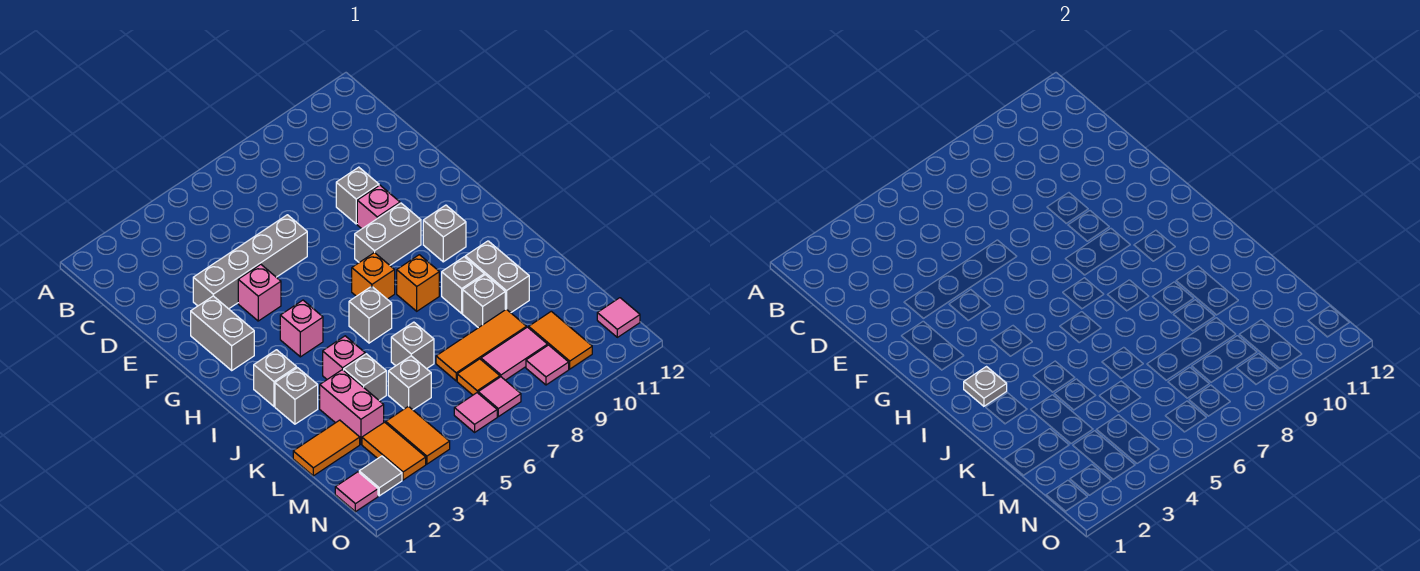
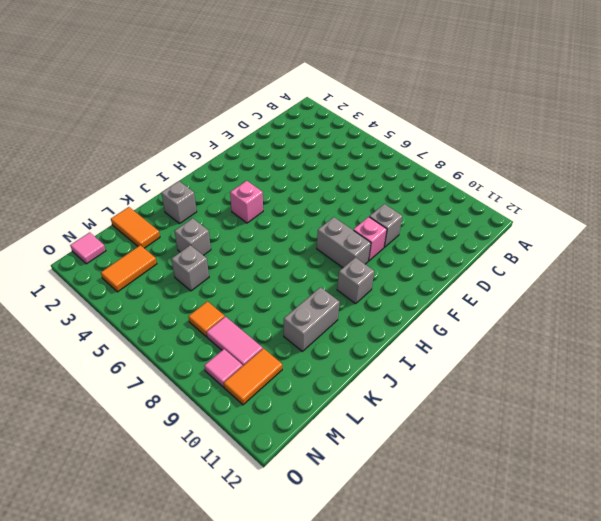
none -> grey brick E3:E6 level 1
none -> grey brick F2:G2 level 1
none -> pink brick F4 level 1
none -> orange brick H7 level 1

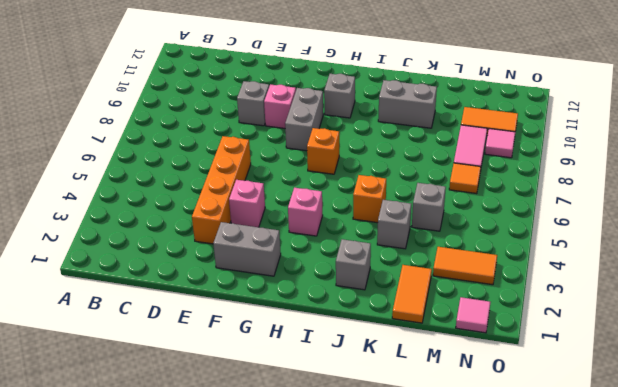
orange brick E3:E6 level 1 -> grey brick E3:E6 level 1
orange brick J5 level 1 -> orange brick I8 level 1
none -> grey brick I2 level 1
none -> grey brick I6 level 1
none -> pink brick J4 level 1
none -> grey brick J9 level 1

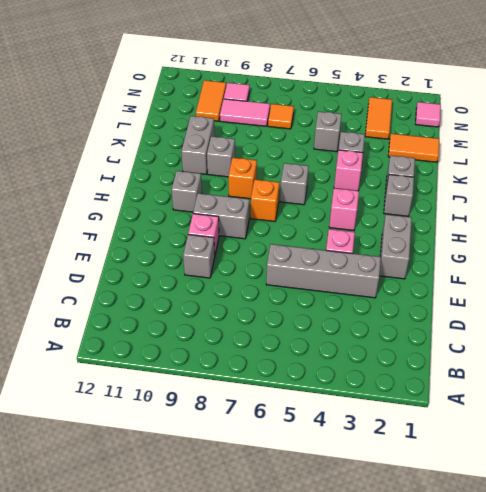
none -> pink brick K3:L3 level 1
none -> grey brick K6 level 1
none -> grey brick K9 level 1
none -> orange tile L7:L9 level 1

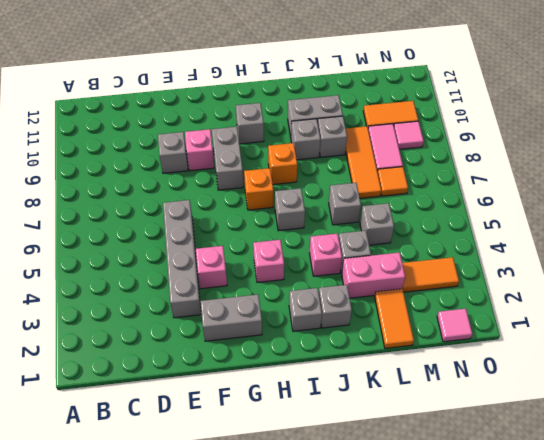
none -> orange tile M4:N4 level 1
none -> grey tile N2 level 1
none -> pink tile N6 level 1
none -> pink tile N7 level 1

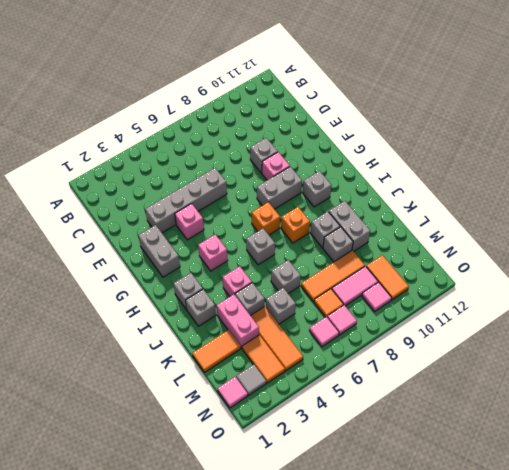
orange tile L4:N4 level 1 -> orange tile M4:N4 level 1
none -> pink tile N12 level 1
none -> grey plate I2 level 2

